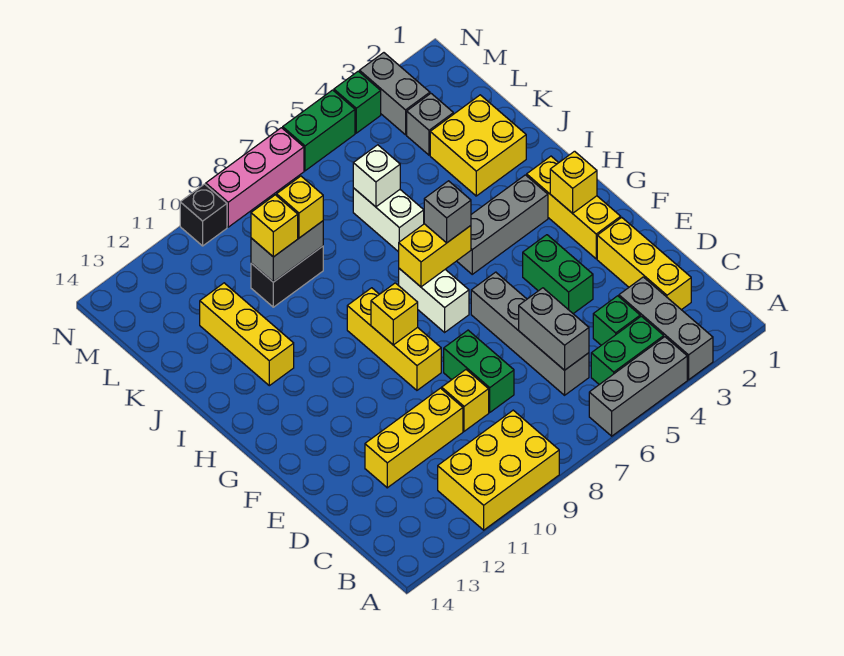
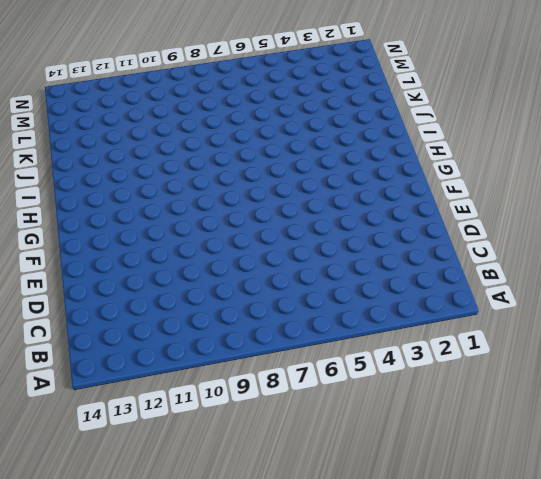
none -> grey brick A3:C3 level 1
none -> grey brick A4:A6 level 1
none -> yellow brick A9:B11 level 1
none -> green brick B4:B5 level 1

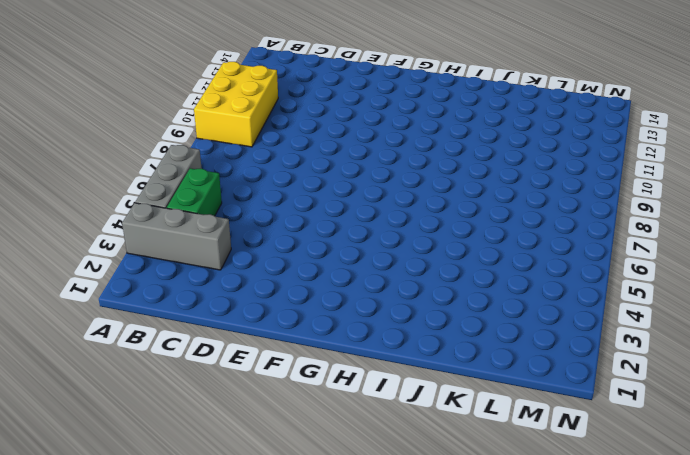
none -> yellow brick C2:E2 level 1
none -> green brick C4 level 1
none -> grey brick C6:F6 level 1
none -> green brick D8:E8 level 1

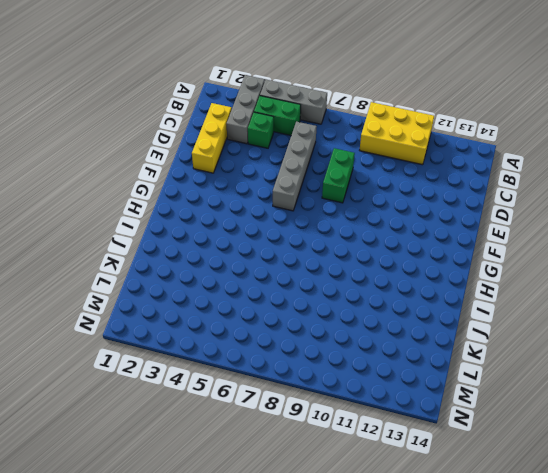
none -> yellow brick D9 level 1
none -> yellow brick D10:D12 level 1
none -> green brick E4:F4 level 1
none -> yellow brick F2:H2 level 1

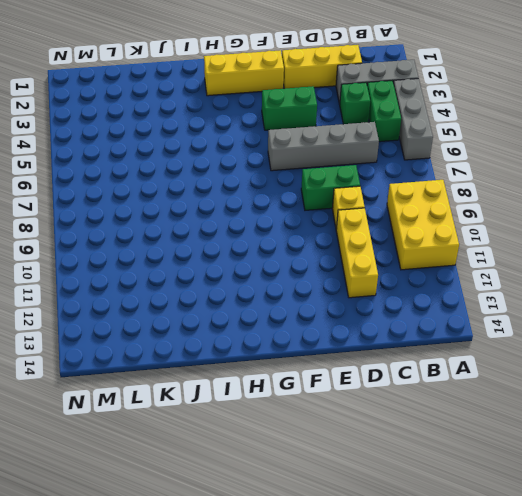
none -> yellow brick F9:H9 level 1
none -> white brick G7:H7 level 1
none -> grey brick H3:H5 level 1
none -> yellow brick I12:K12 level 1

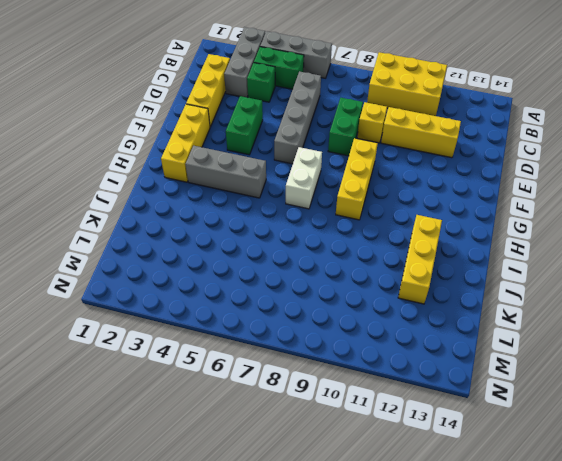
none -> yellow brick J2:K3 level 1
none -> white brick J6:K6 level 1
none -> black brick K9:K10 level 1
none -> grey brick L3 level 1

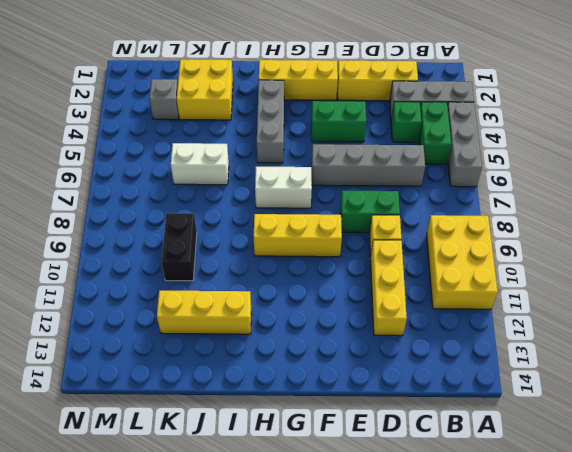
none -> grey brick M3:N3 level 1
none -> green brick N4 level 1
none -> green brick N5:N6 level 1
none -> pink brick N7:N9 level 1

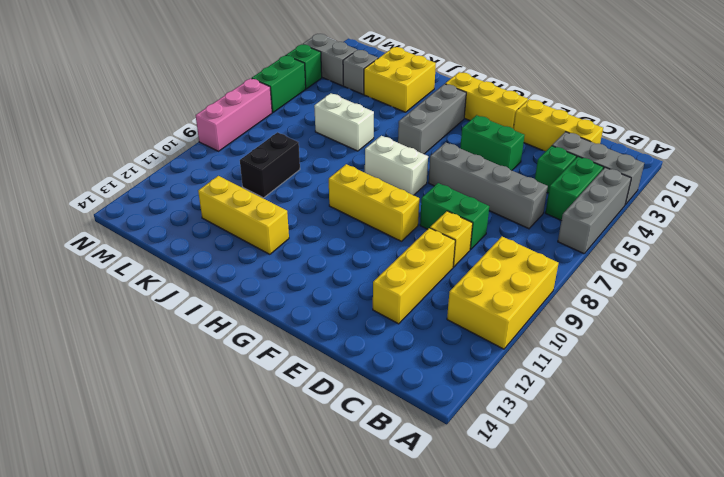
none -> black brick N10 level 1
none -> grey brick C6:D6 level 2
none -> yellow brick G2 level 2
none -> yellow brick G9 level 2

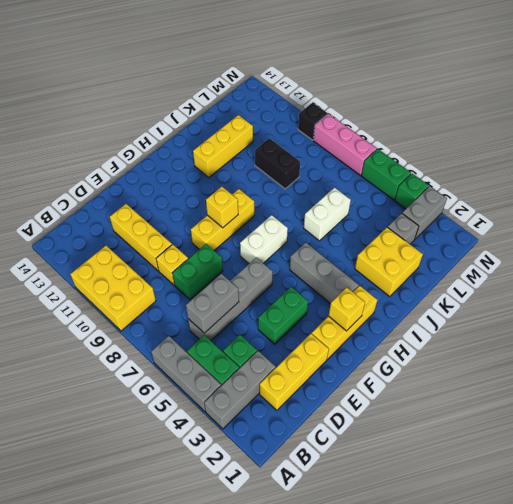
none -> yellow brick H6:H7 level 2
none -> white brick K6 level 2
none -> grey brick K9:K10 level 2
none -> grey brick H6 level 3

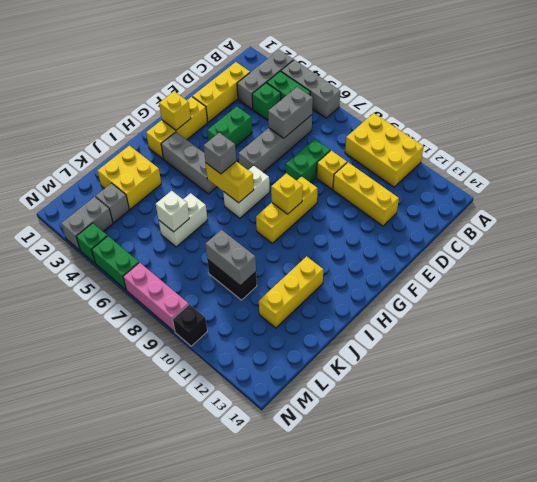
none -> yellow brick K9 level 3
none -> yellow brick K10 level 3

